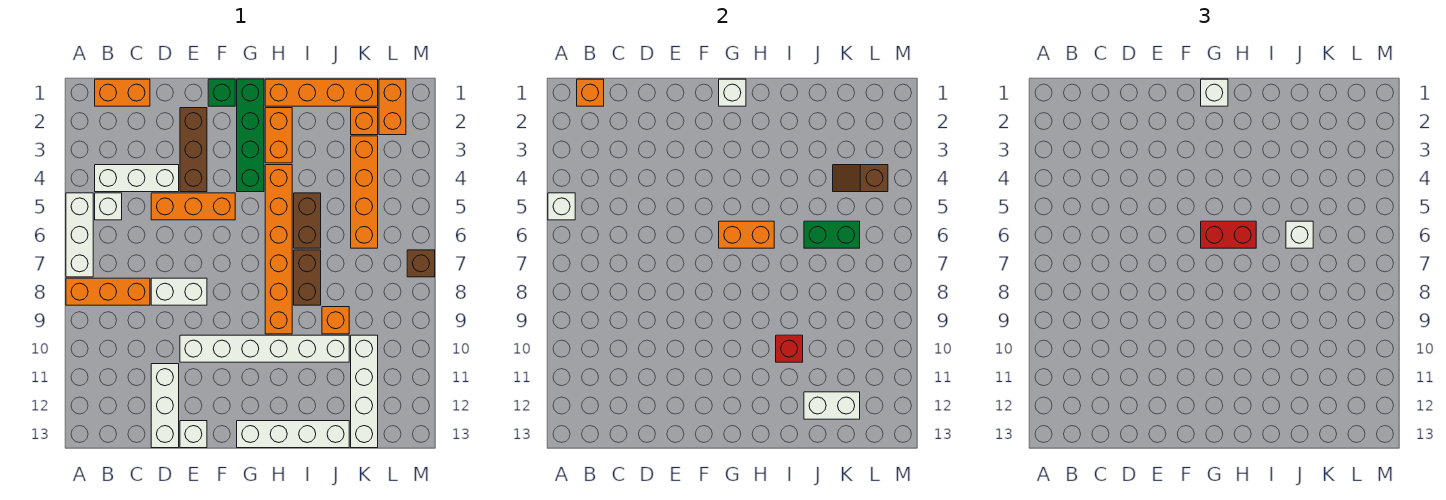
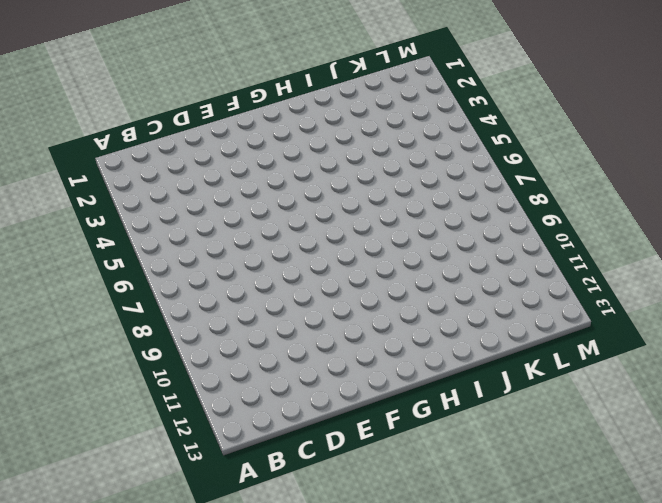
none -> white brick A5:A7 level 1
none -> orange brick A8:C8 level 1
none -> orange brick B1:C1 level 1
none -> white brick B4:D4 level 1

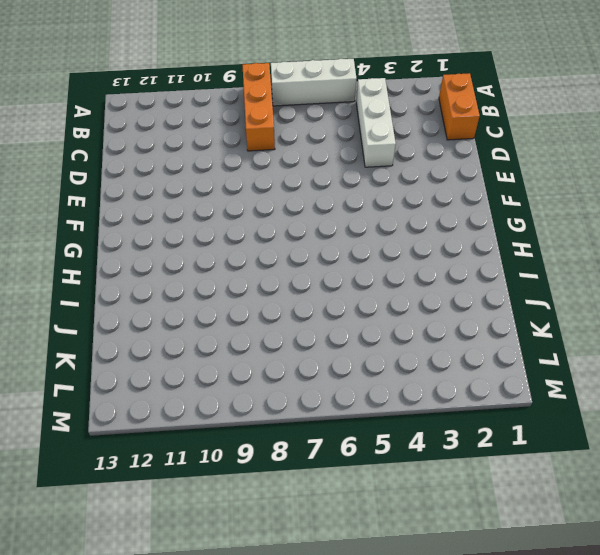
none -> white brick B5 level 1
none -> orange brick D5:F5 level 1
none -> white brick D8:E8 level 1
none -> white brick D11:D13 level 1

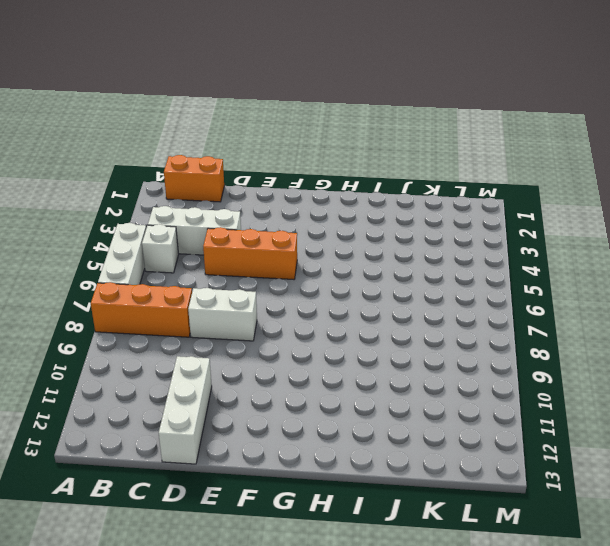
none -> brown brick E2:E4 level 1
none -> white brick E10:J10 level 1
none -> white brick E13 level 1
none -> green brick F1 level 1

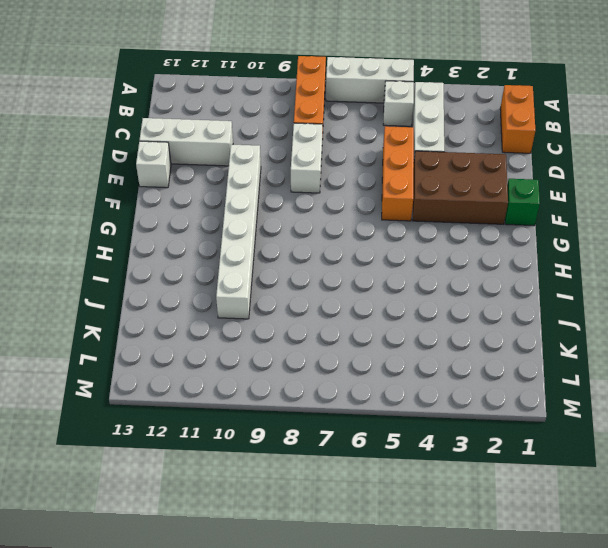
brown brick E2:F4 level 1 -> brown brick E2:E4 level 1
none -> green brick G1:G4 level 1
none -> white brick G13:J13 level 1
none -> orange brick H1:K1 level 1
none -> orange brick H2:H3 level 1

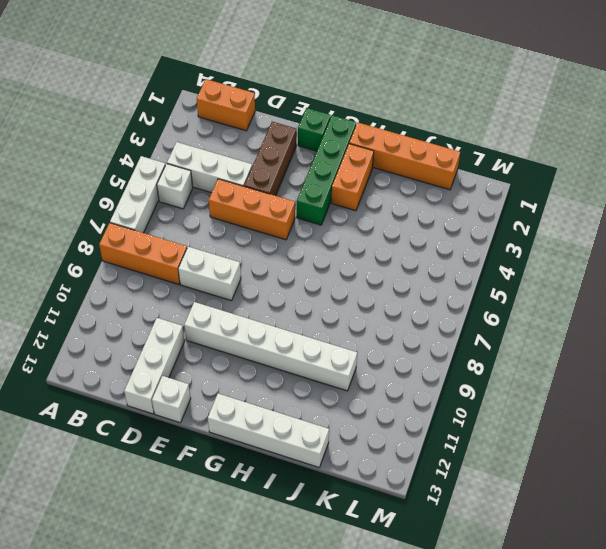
none -> orange brick H4:H9 level 1
none -> brown brick I5:I6 level 1
none -> brown brick I7:I8 level 1
none -> orange brick J9 level 1

